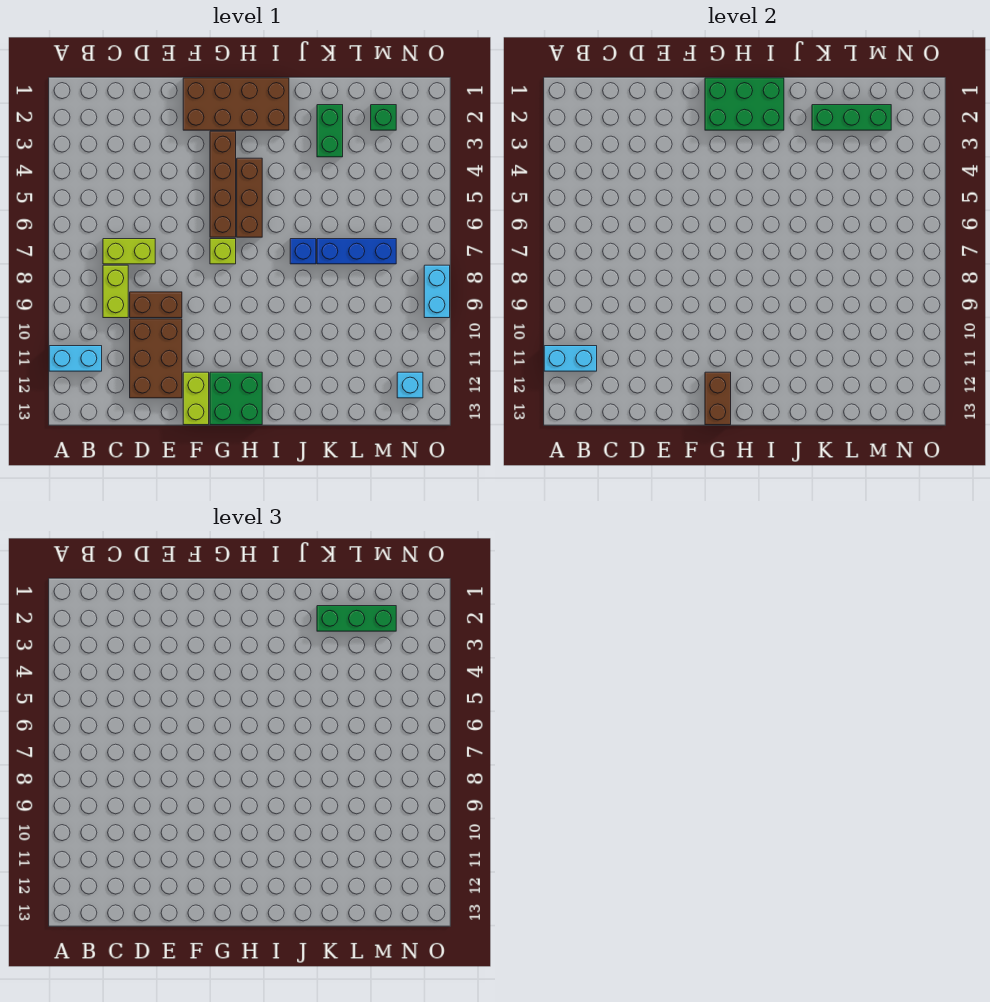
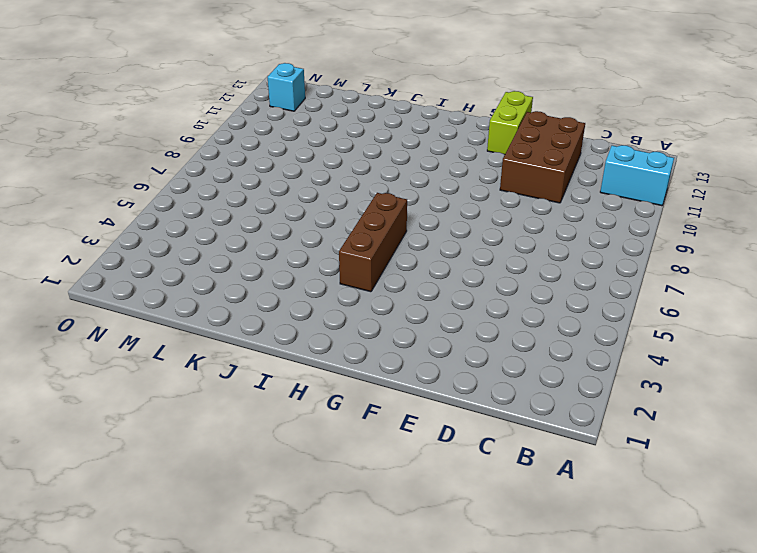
none -> lime brick C7:D7 level 1
none -> lime brick C8:C9 level 1
none -> brown brick D9:E9 level 1

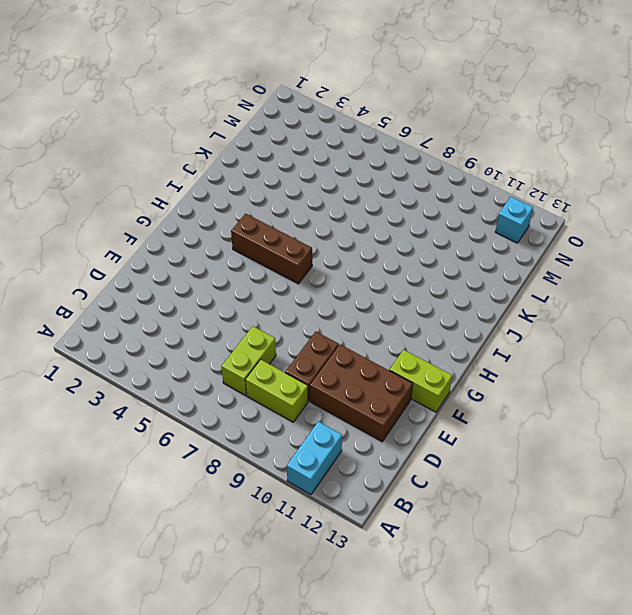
none -> brown brick F1:I2 level 1
none -> brown brick G3:G6 level 1
none -> lime brick G7 level 1

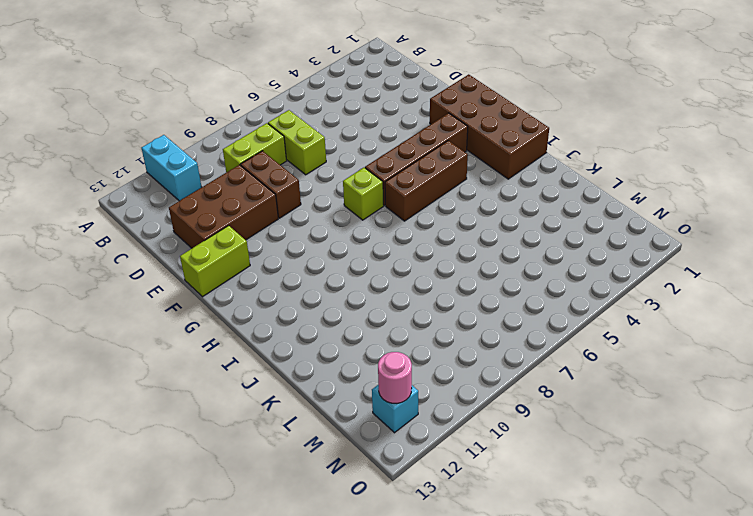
pink round brick N12 level 2 -> none
none -> green brick G12:H13 level 1
none -> blue brick J7 level 1
none -> green brick K2:K3 level 1

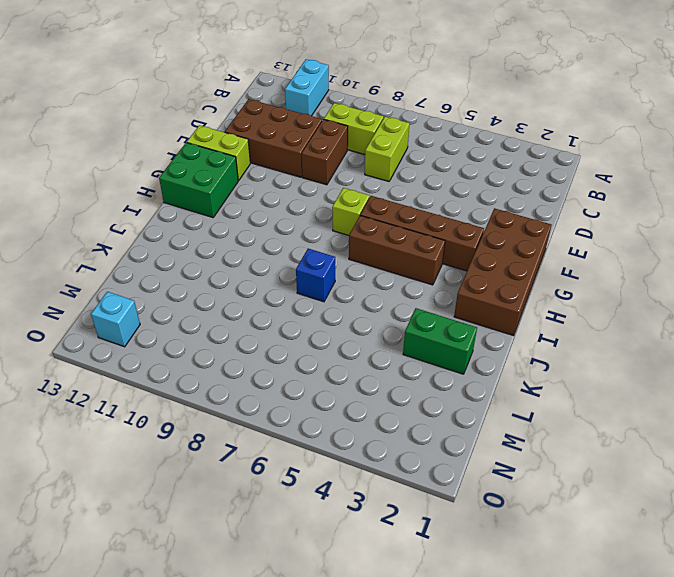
none -> blue brick K7:M7 level 1
none -> green brick M2 level 1
none -> cyan brick O8:O9 level 1

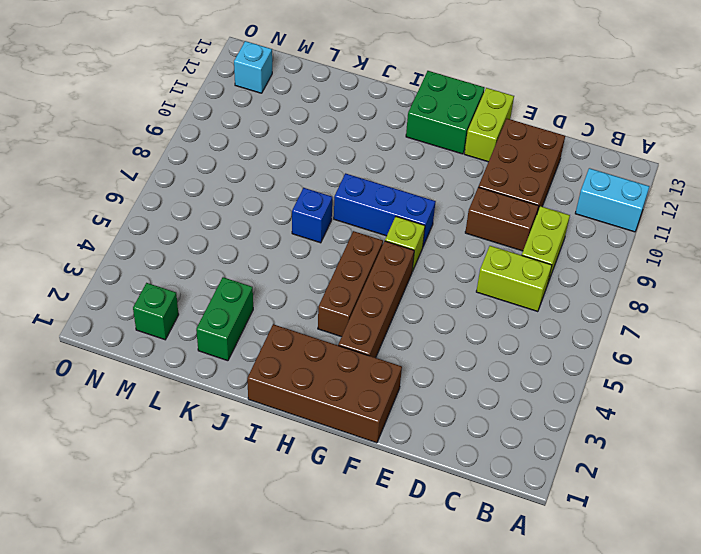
blue brick G8:I8 level 1 -> blue brick K7:M7 level 1
none -> cyan brick O8:O9 level 1
none -> cyan brick A11:B11 level 2
none -> green brick G1:I2 level 2

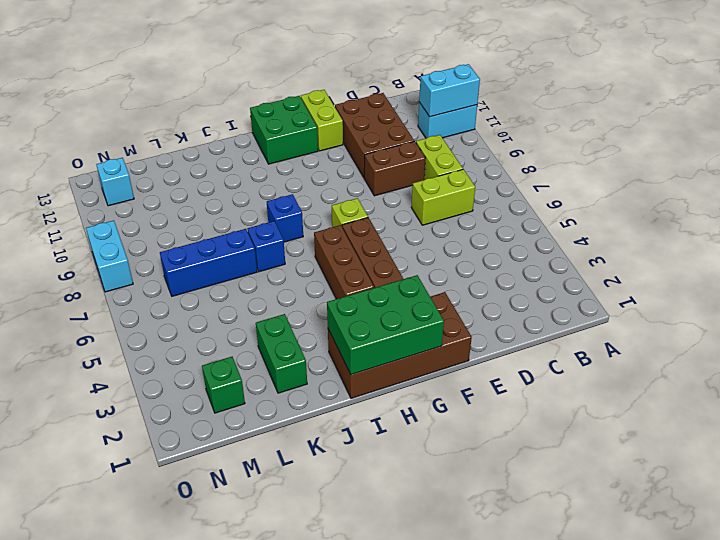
blue brick I8 level 1 -> none
none -> brown brick G12:G13 level 2
none -> green brick K2:M2 level 2
none -> green brick K2:M2 level 3

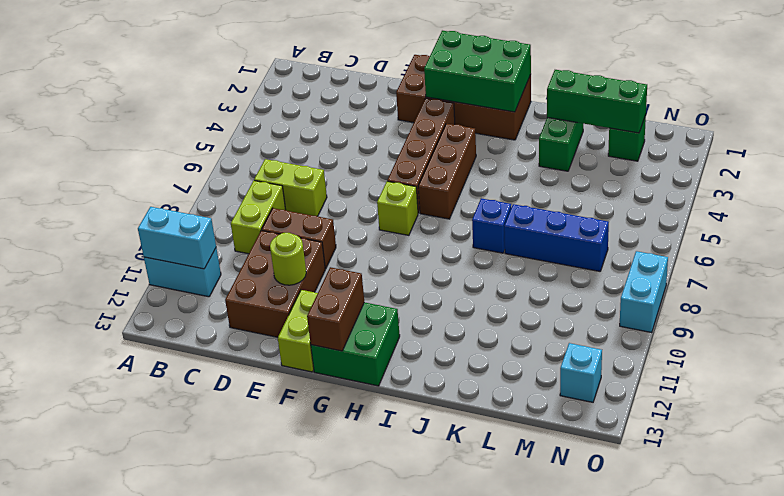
lime round brick E11 level 2 -> none
none -> green brick K2:M2 level 3

